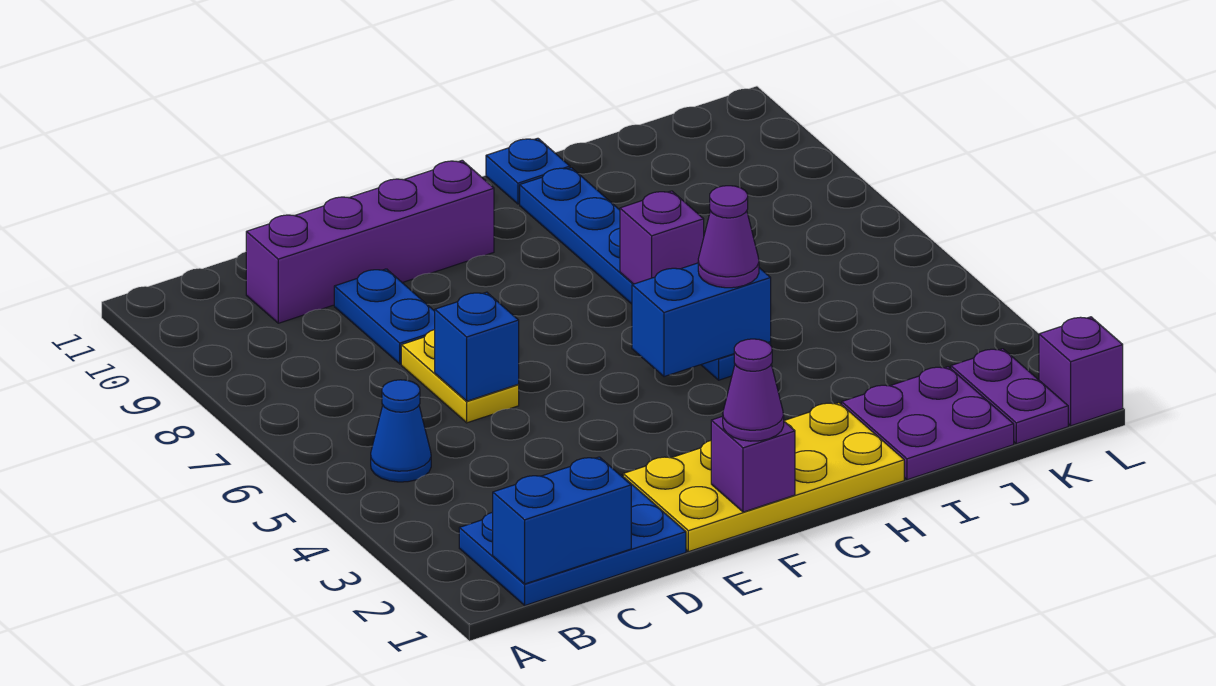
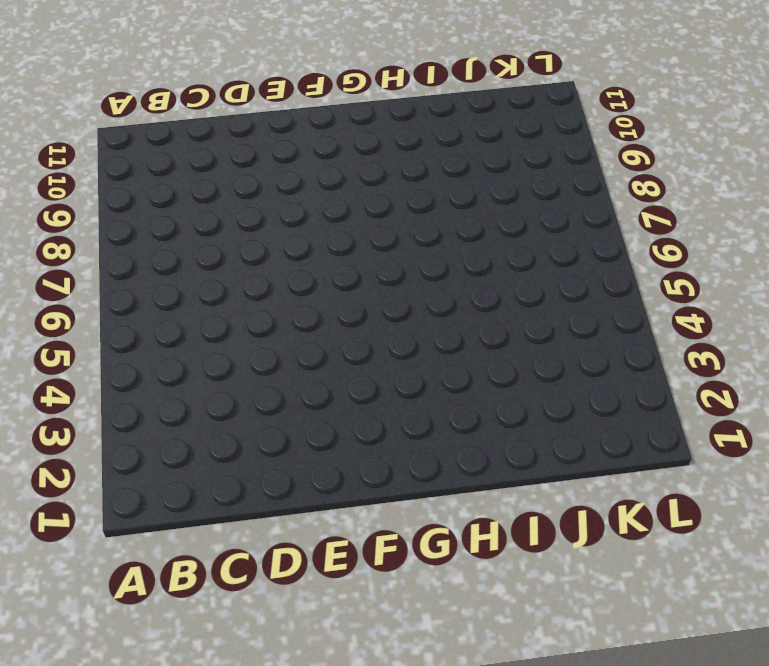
none -> blue plate B1:D2 level 1
none -> blue cone B5 level 1
none -> purple brick C10:F10 level 1

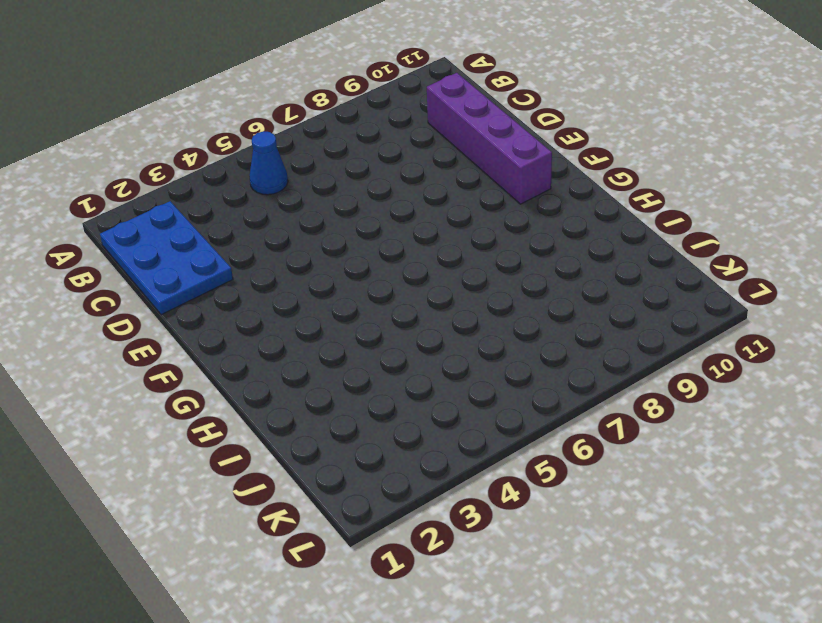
none -> yellow plate D6:D7 level 1
none -> blue plate D8:D9 level 1
none -> yellow plate E1:H2 level 1

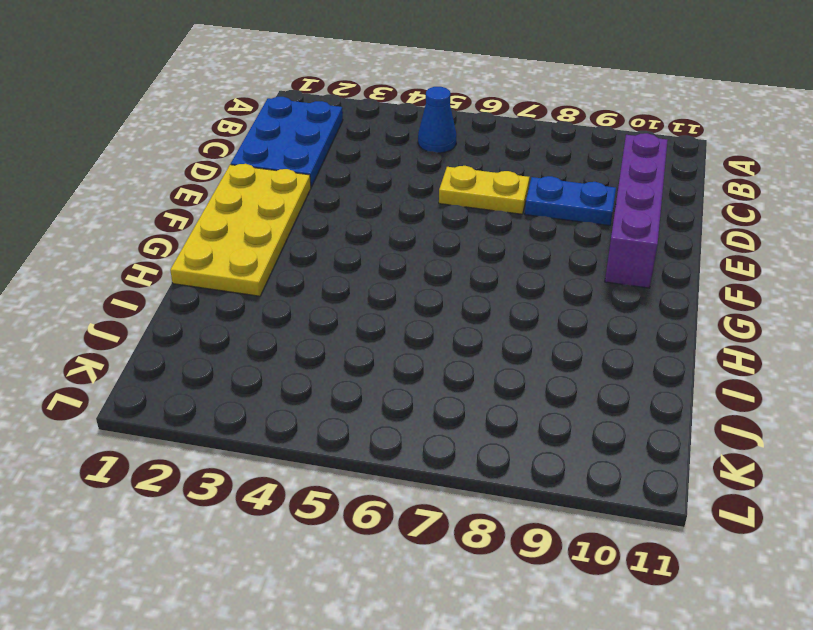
none -> blue plate H5:H10 level 1
none -> blue plate H11 level 1
none -> purple plate I1:J2 level 1

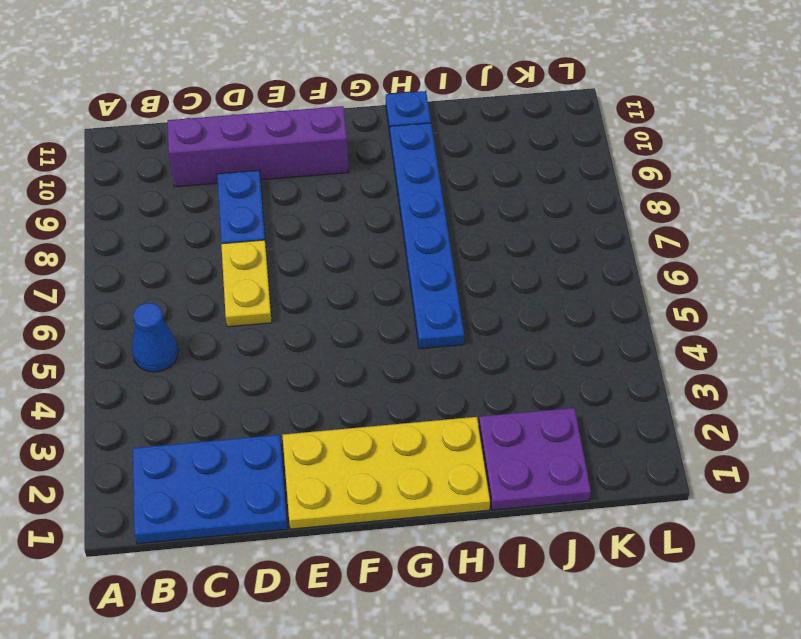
none -> purple plate K1:K2 level 1
none -> purple brick L1 level 1
none -> blue brick B1:C1 level 2

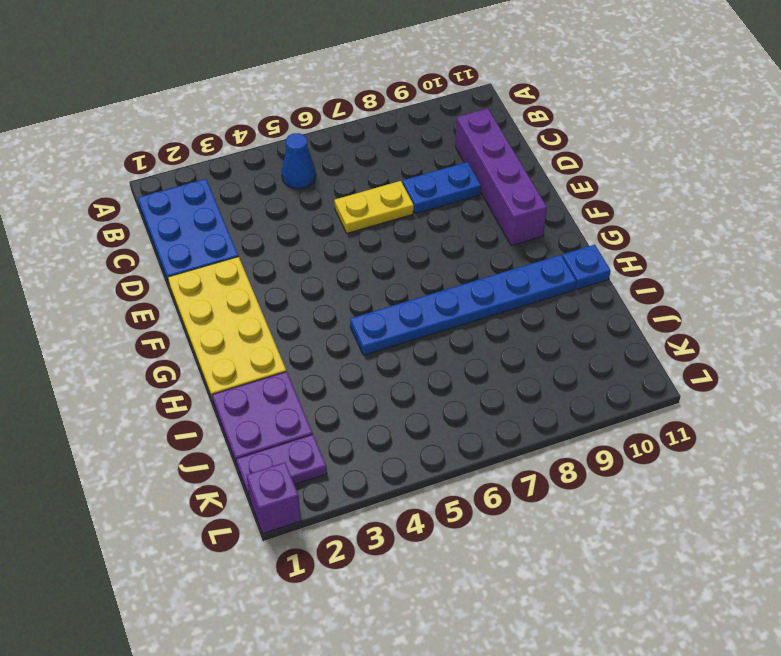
none -> blue brick B1:C1 level 2
none -> blue brick D6 level 2
none -> purple brick F1 level 2

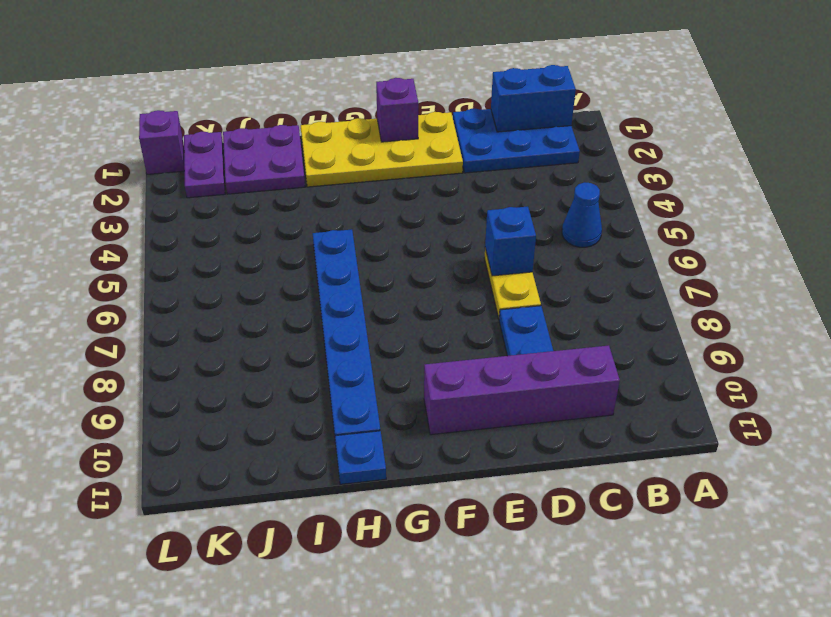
none -> blue brick G5:H5 level 2
none -> purple brick H7 level 2
none -> purple cone F1 level 3

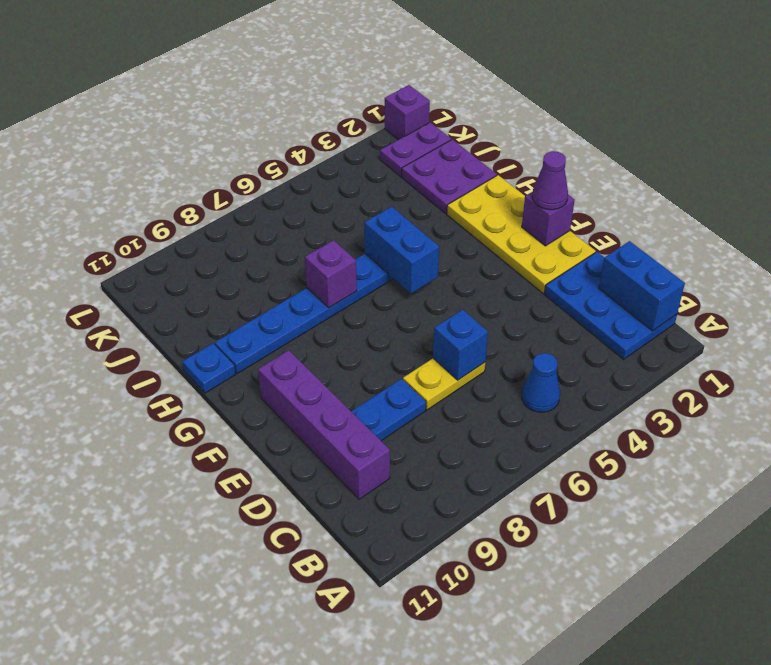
none -> purple cone H5 level 3

